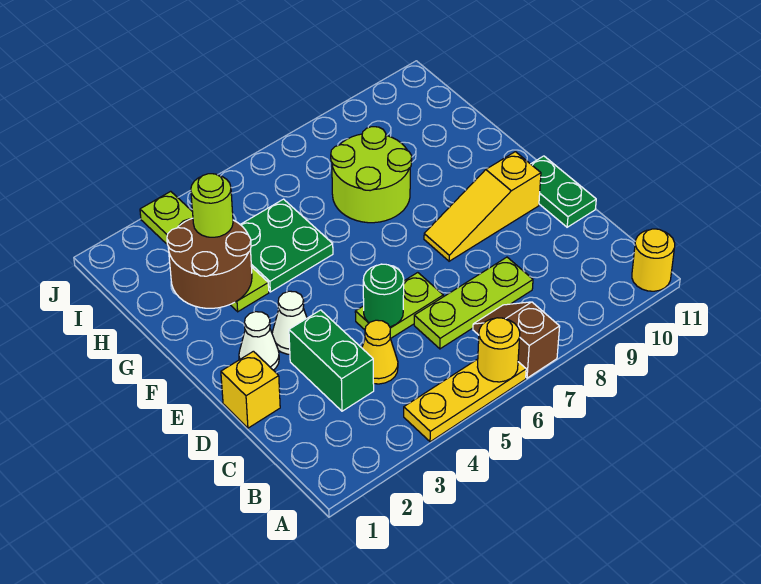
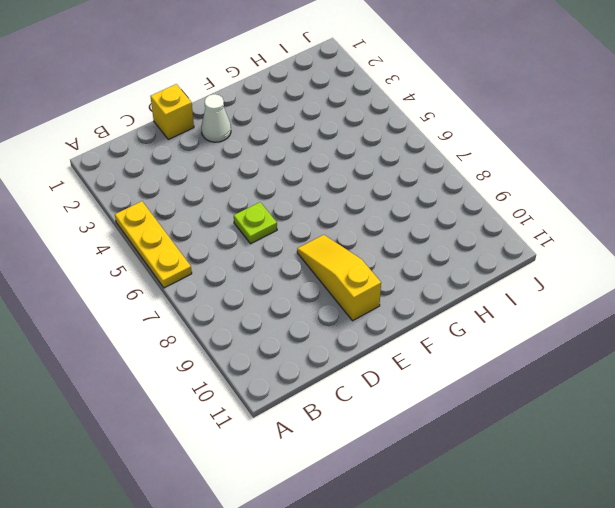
lime plate D6 level 1 -> lime plate D5:D6 level 1
none -> brown slope A7:B7 level 1 top A
none -> yellow round brick A11 level 1
none -> green brick C3:D3 level 1

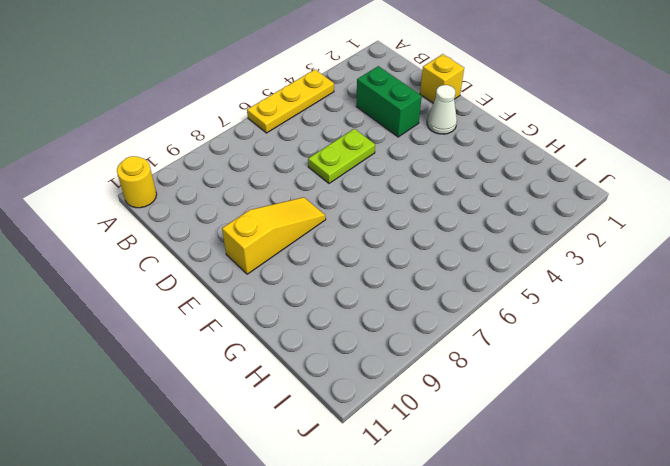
none -> brown slope A7:B7 level 1 top A
none -> yellow cone C4 level 1
none -> lime plate C6:C8 level 1

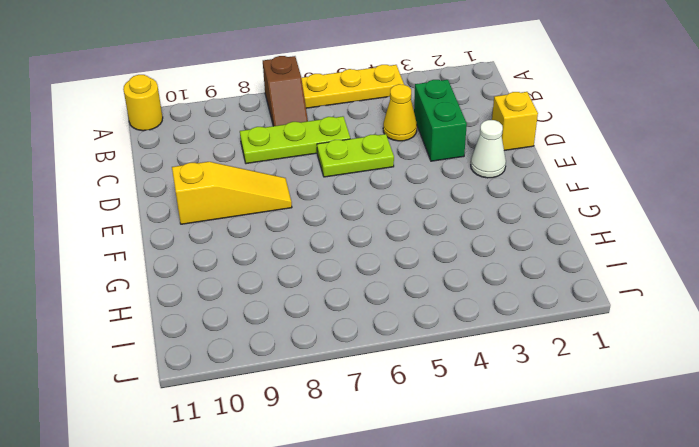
none -> green plate D11:E11 level 1
none -> white cone E3 level 1
none -> lime plate G3:J3 level 1

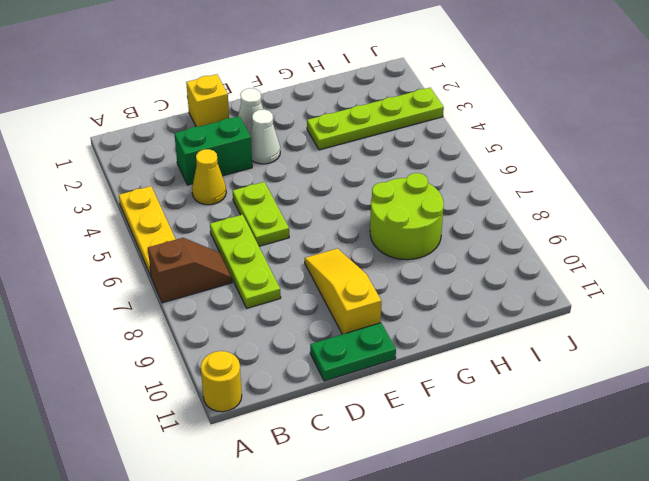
none -> green plate G4:H5 level 1
none -> yellow round brick A6 level 2
none -> green round brick D5 level 2

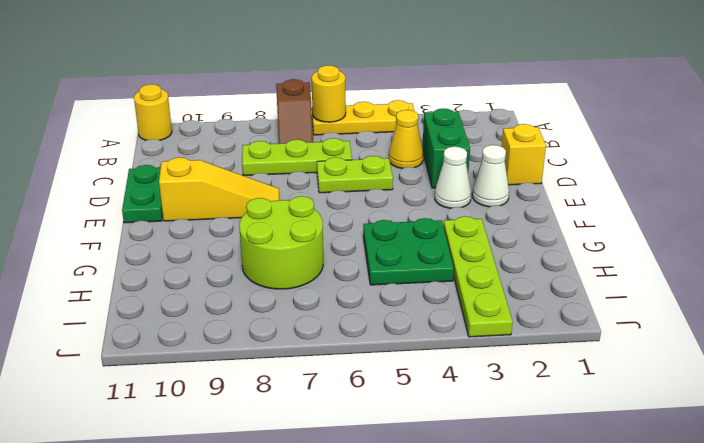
none -> green round brick D5 level 2
none -> brown round brick G2:H3 level 2
none -> lime round brick H3 level 3

